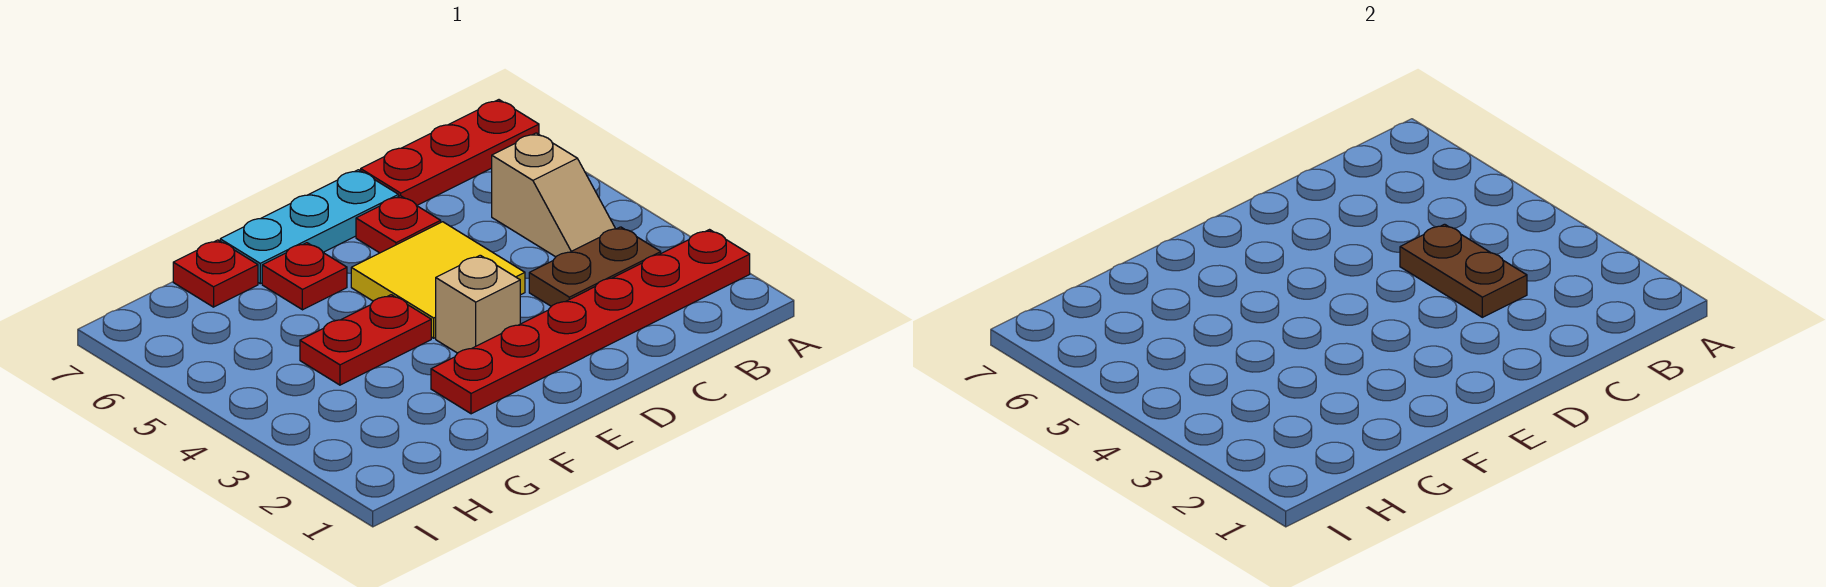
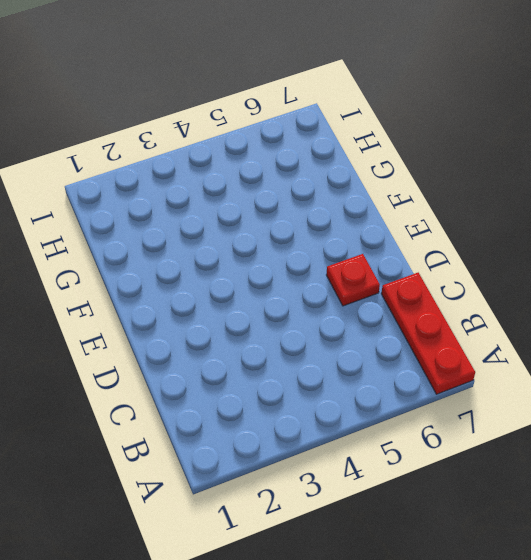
none -> red plate A2:F2 level 1
none -> brown plate B3:C3 level 1
none -> tan slope B4:B5 level 1 top 5

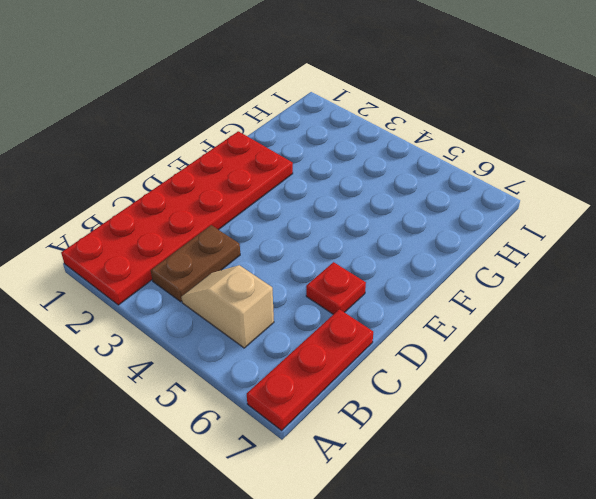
red plate A1:F2 level 1 -> red plate A2:F2 level 1
none -> yellow tile D4:E5 level 1
none -> cyan plate D7:F7 level 1
none -> tan brick E3 level 1

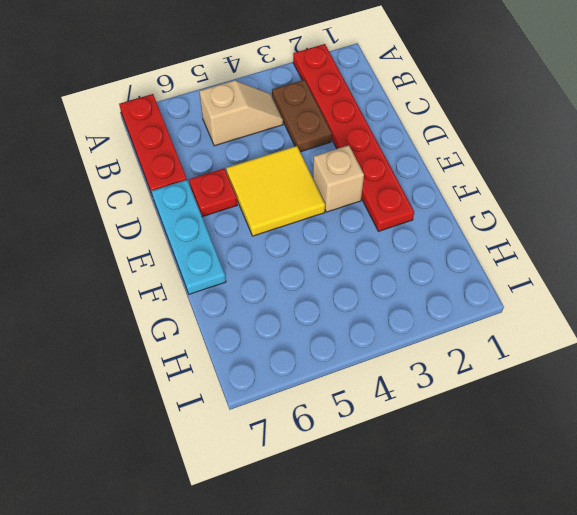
none -> red plate F4:G4 level 1
none -> red plate F6 level 1
none -> red plate G7 level 1

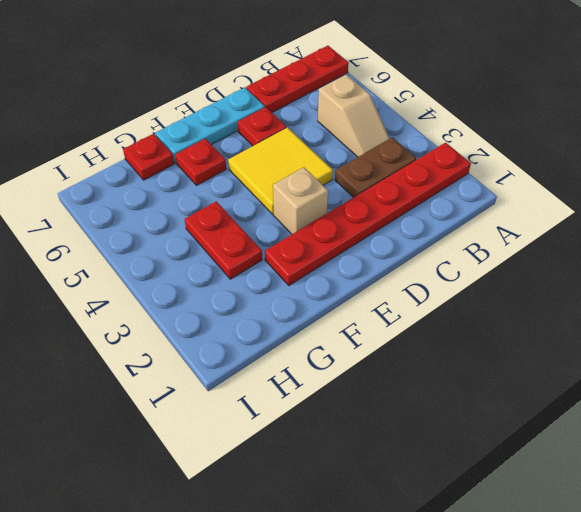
red plate G3:G4 level 1 -> red plate F4:G4 level 1
none -> brown plate C3:C4 level 2

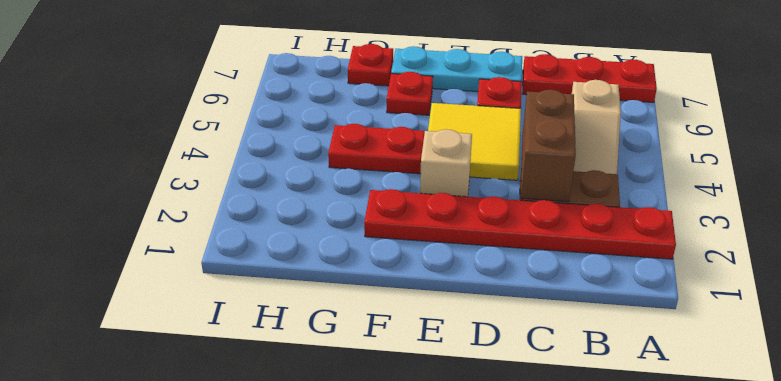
brown brick C3:C4 level 2 -> brown plate C3:C4 level 2

